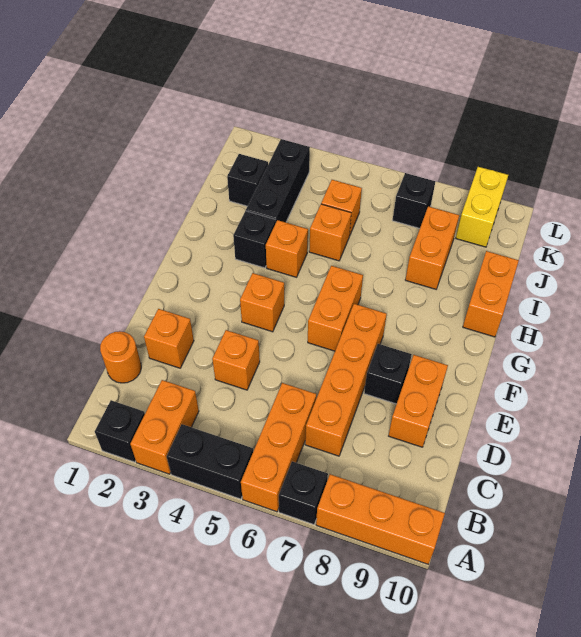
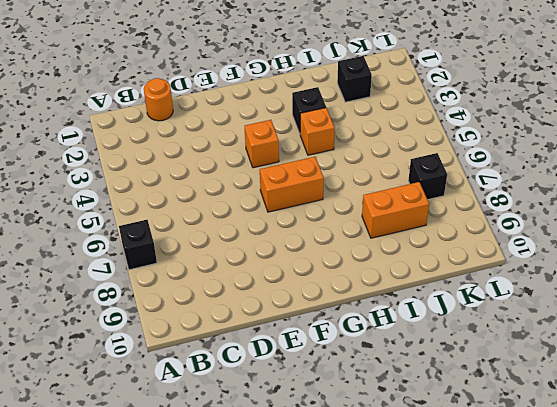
none -> black brick A2 level 1
none -> orange brick A3:B3 level 1
none -> black brick A4:A5 level 1

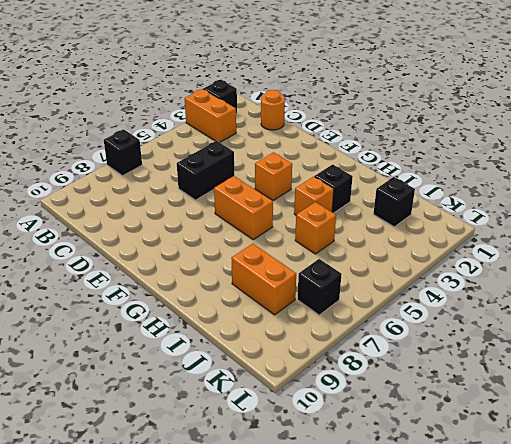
black brick D5:D6 level 1 -> black brick A4:A5 level 1
none -> orange brick A6:C6 level 1
none -> orange brick A8:A10 level 1
none -> orange brick C7:F7 level 1

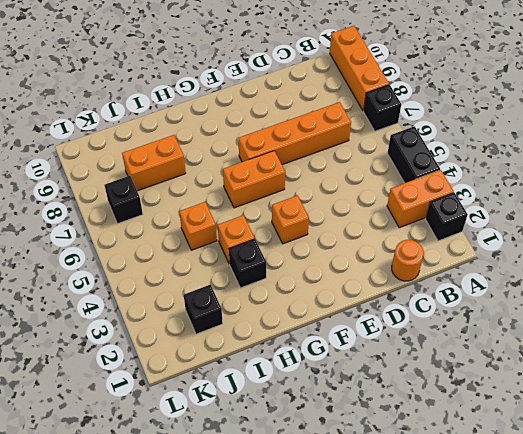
none -> orange brick A6:C6 level 1
none -> orange brick D2 level 1
none -> orange brick D4 level 1

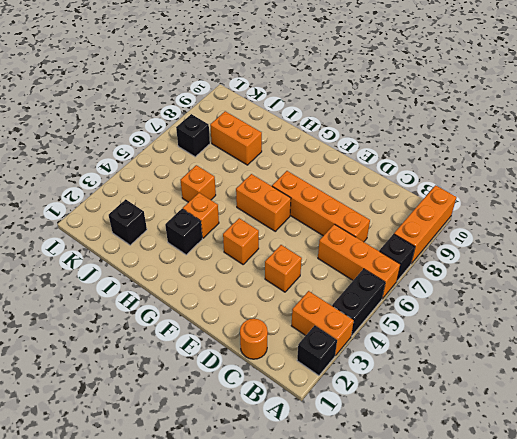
none -> orange brick D2 level 1
none -> orange brick D9:E9 level 1
none -> black brick E8 level 1

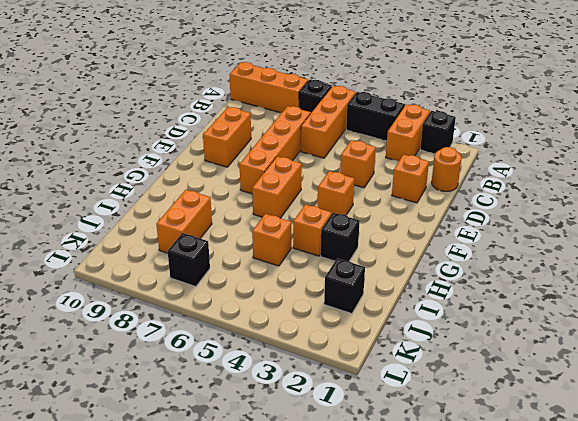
none -> black brick E8 level 1
none -> orange brick H10:I10 level 1
none -> black brick I3:K3 level 1

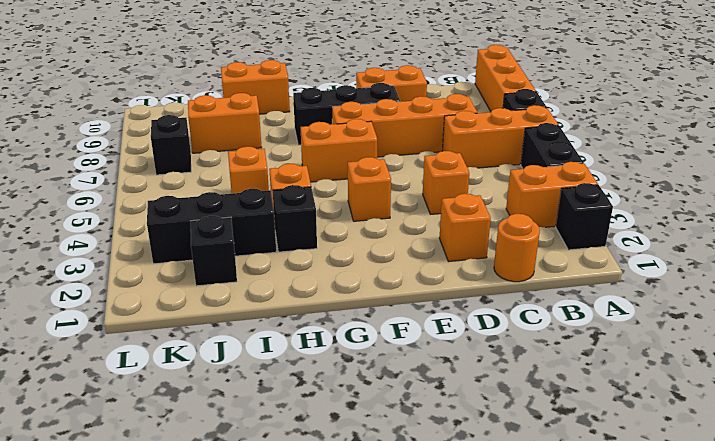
black brick E8:G8 level 1 -> black brick E8 level 1
none -> orange brick J5 level 1
none -> yellow brick K9:L9 level 1

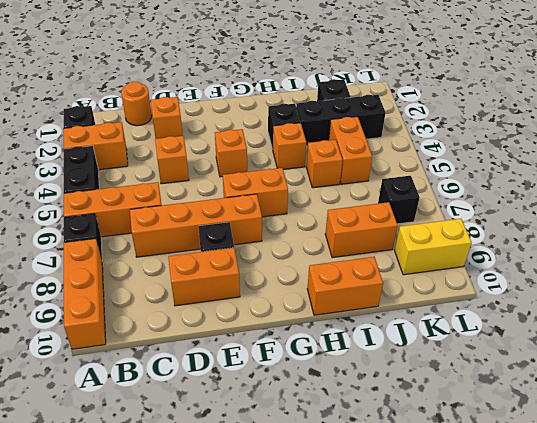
orange brick J4:J5 level 1 -> orange brick J5 level 1

